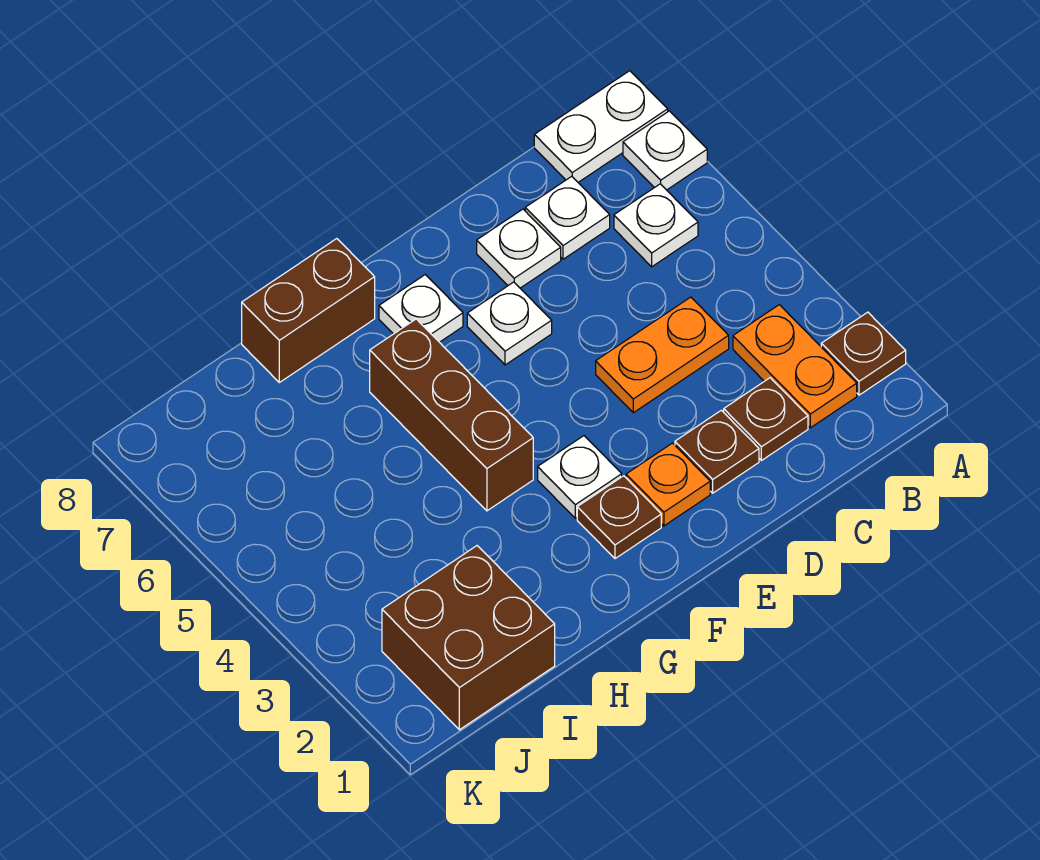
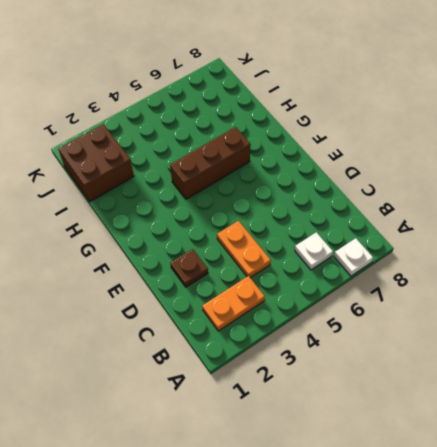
none -> brown plate A2 level 1
none -> white plate A8:B8 level 1
none -> brown plate C2 level 1

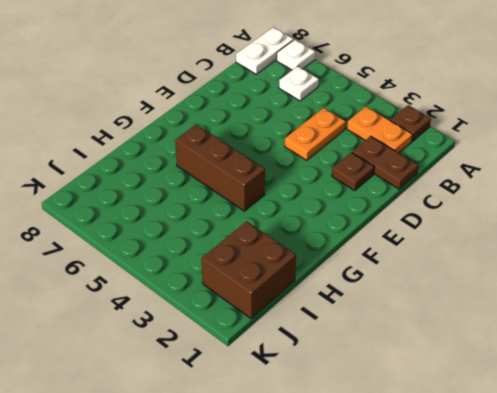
brown plate C1:C2 level 1 -> brown plate C2 level 1
none -> white plate C7 level 1
none -> white plate D7 level 1
none -> orange plate E2 level 1

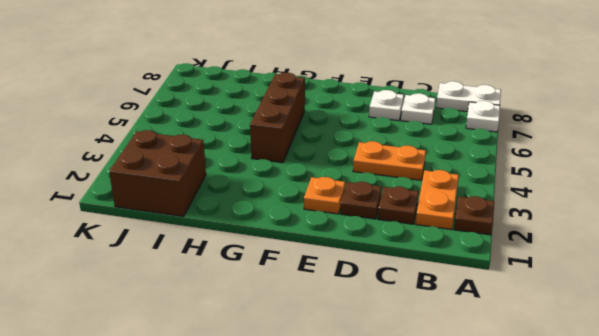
none -> white plate B6 level 1
none -> white plate E6 level 1
none -> brown plate F2 level 1

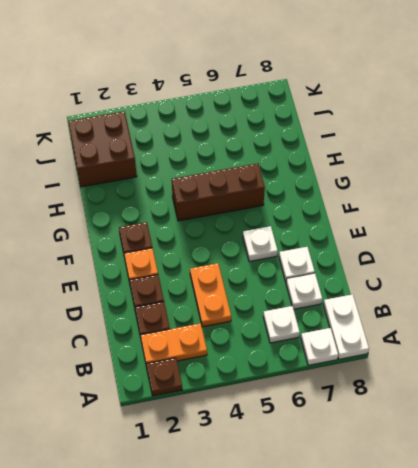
none -> white plate F3 level 1
none -> white plate F7 level 1
none -> brown brick G8:H8 level 1

